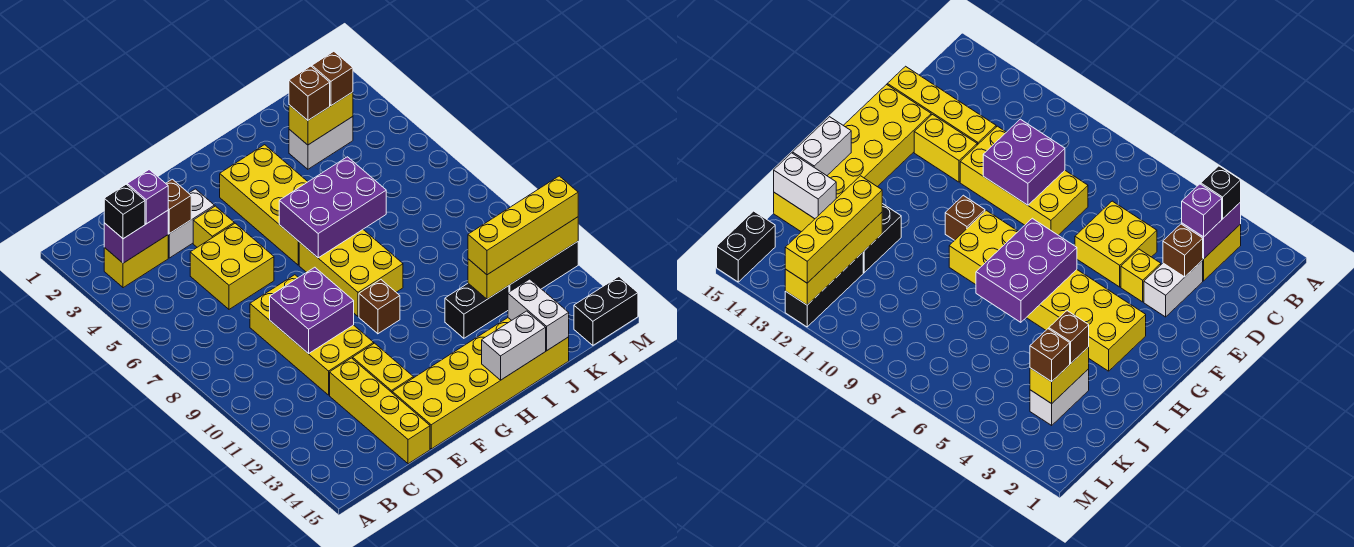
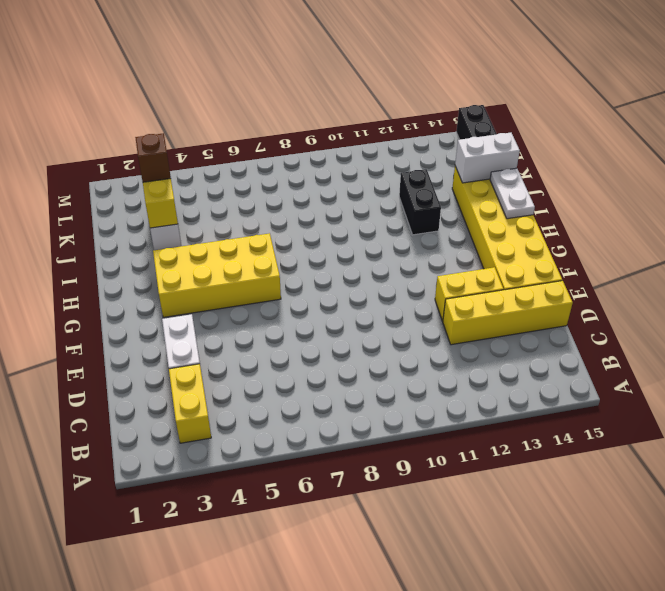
white plate H15:I15 level 2 -> white brick H15:I15 level 2
none -> yellow brick D5:E6 level 1
none -> yellow brick D8:E11 level 1
none -> yellow brick E4 level 1

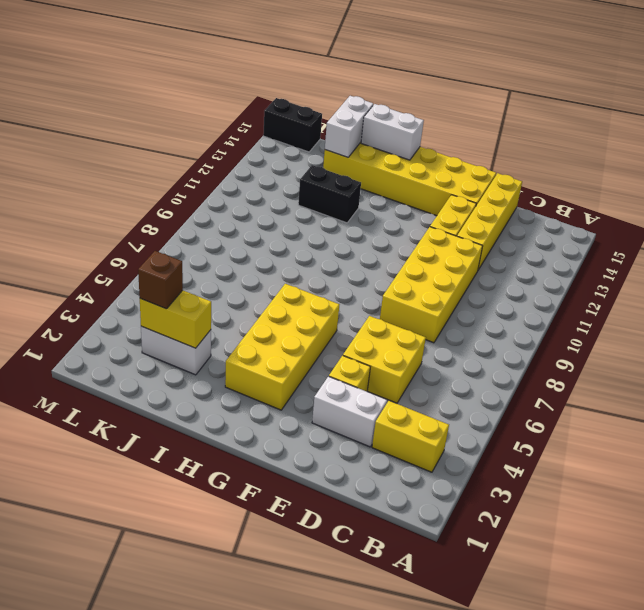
none -> yellow brick G7:H9 level 1
none -> brown brick G10 level 1
none -> black brick K12:M12 level 1

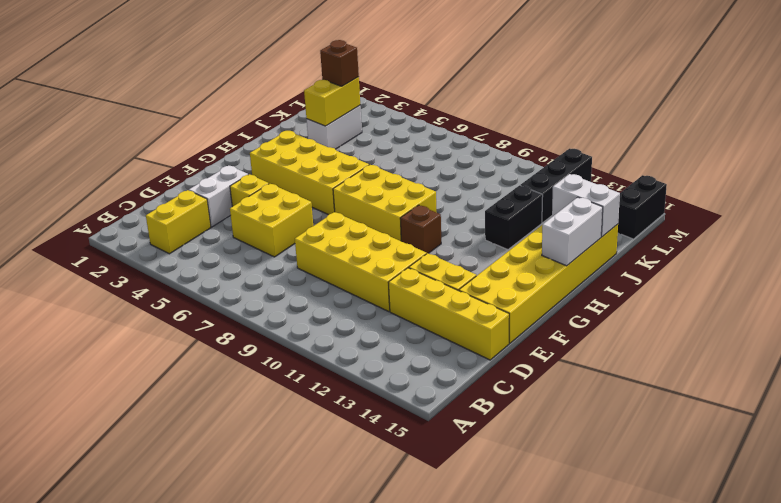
none -> purple brick B3:C3 level 2
none -> brown brick D3 level 2
none -> purple brick D9:E10 level 2

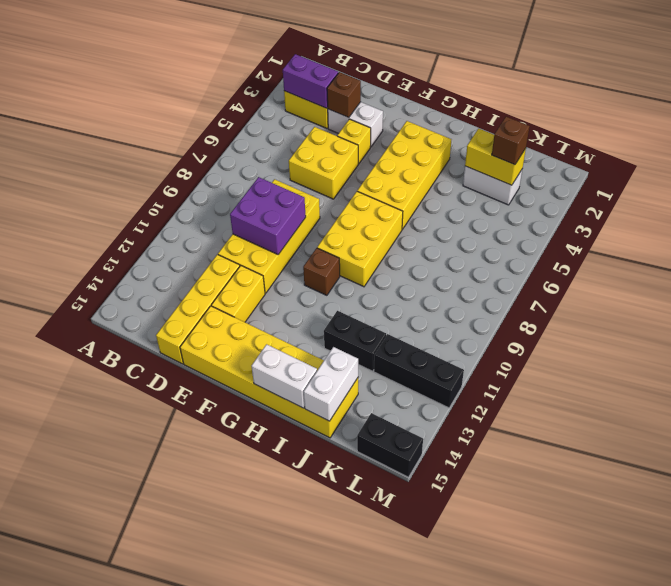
none -> purple brick G6:I7 level 2
none -> yellow brick J12:M12 level 2
none -> black brick B3 level 3

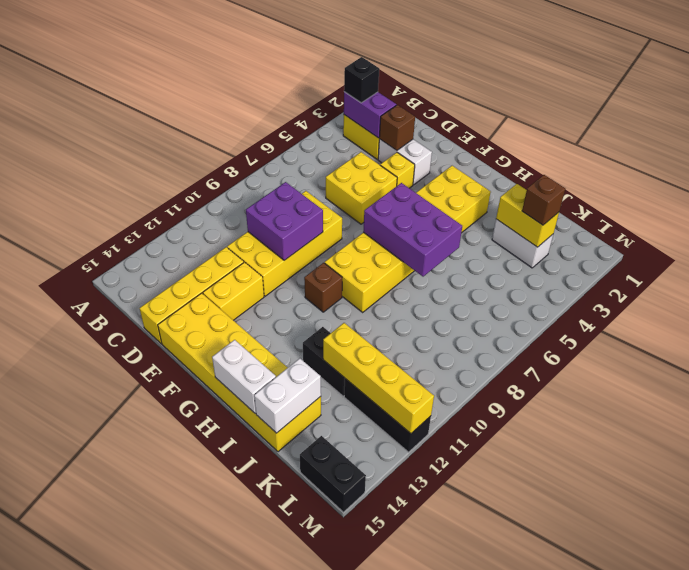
none -> purple brick C3 level 3
none -> brown brick J3 level 3
none -> yellow brick J12:M12 level 3

